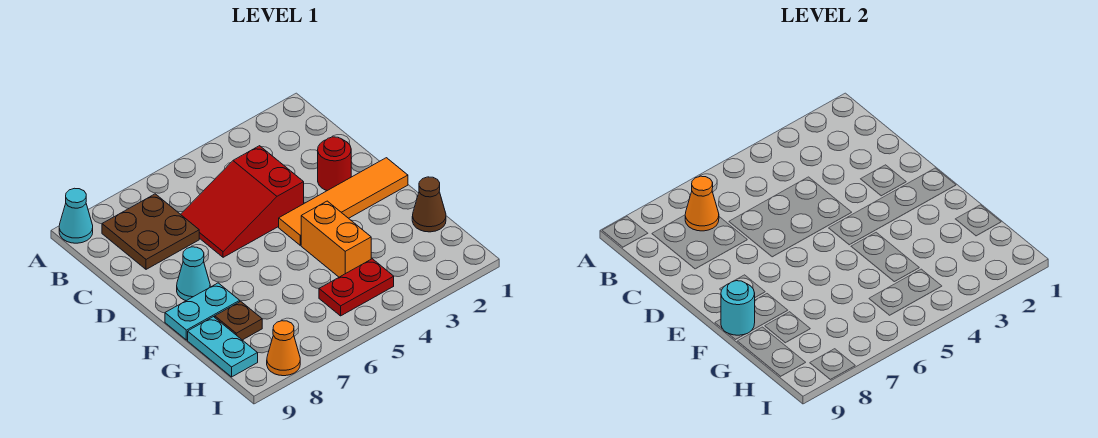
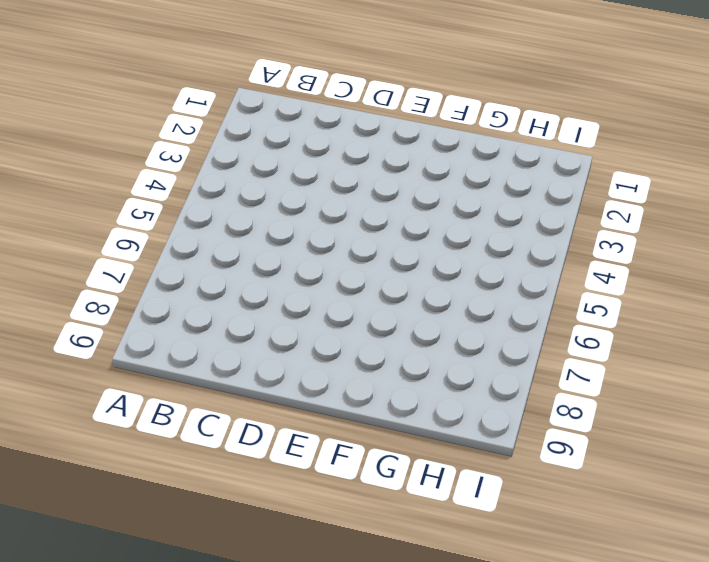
none -> cyan cone A9 level 1
none -> brown plate B7:C8 level 1
none -> red slope C4:D6 level 1 top 4

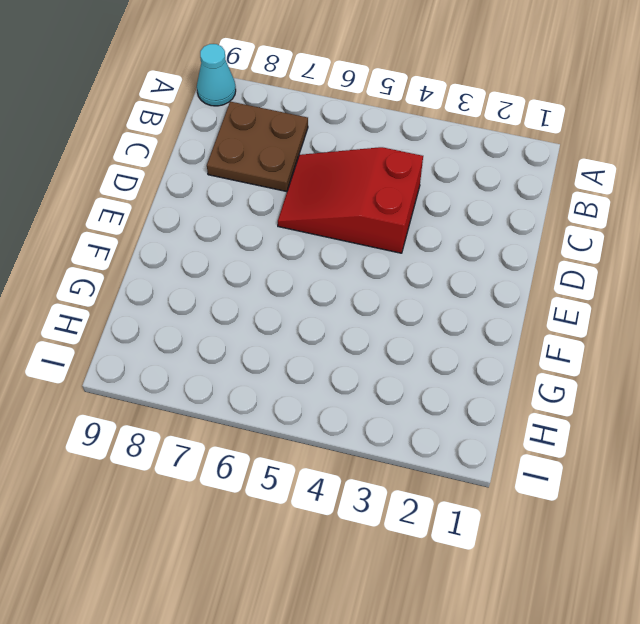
none -> red round brick D2 level 1
none -> orange tile E1:E4 level 1
none -> cyan cone E8 level 1

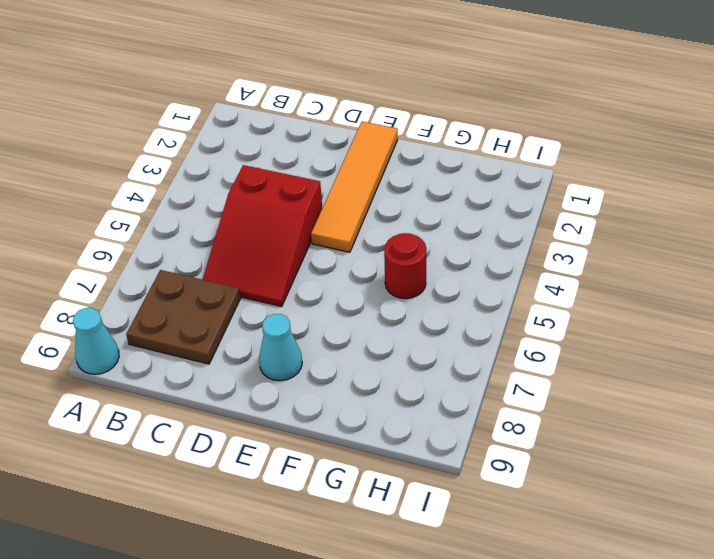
red round brick G5 level 1 -> red round brick D2 level 1
none -> orange brick F4:G4 level 1
none -> cyan plate F8:F9 level 1
none -> brown cone G1 level 1

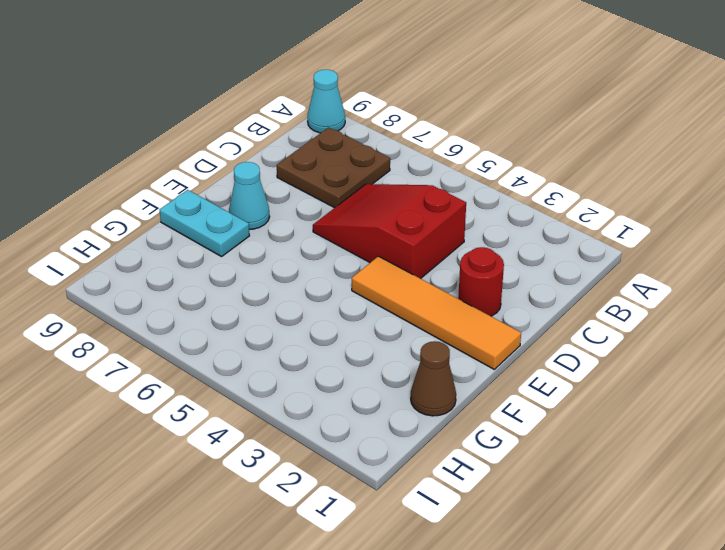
none -> orange brick F4:G4 level 1
none -> brown plate G8 level 1
none -> cyan plate G9:H9 level 1

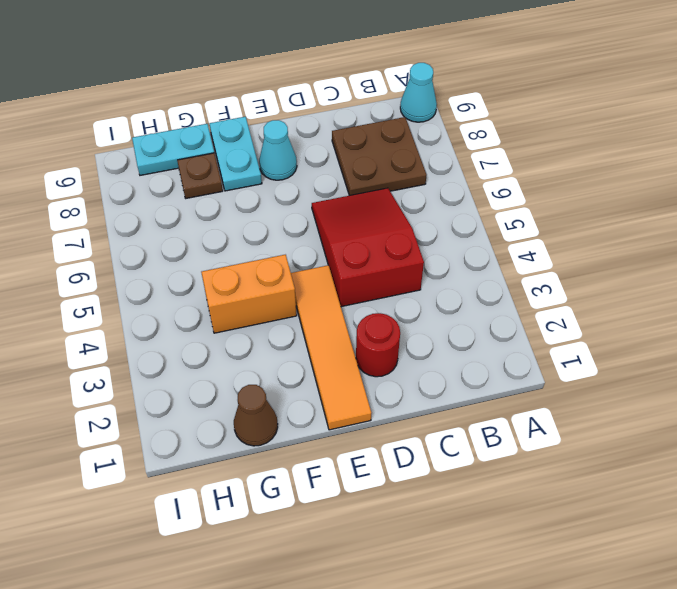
none -> red plate H4:H5 level 1
none -> orange cone I8 level 1
none -> orange cone B7 level 2

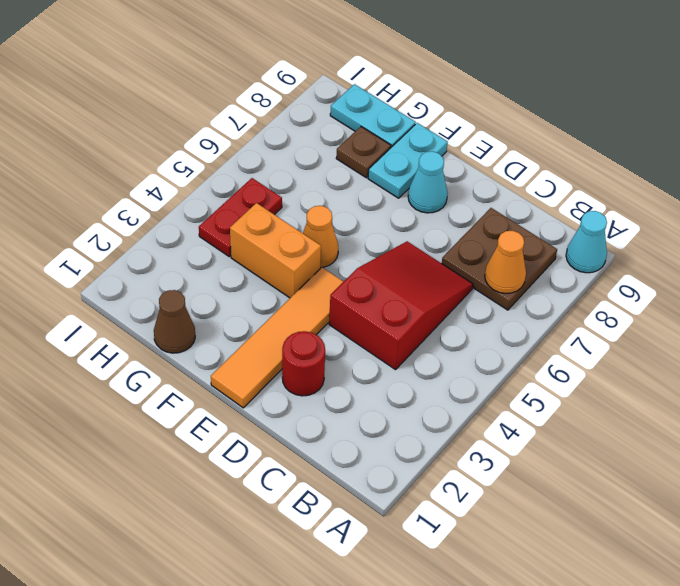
orange cone F5 level 1 -> orange cone I8 level 1
none -> cyan round brick F9 level 2

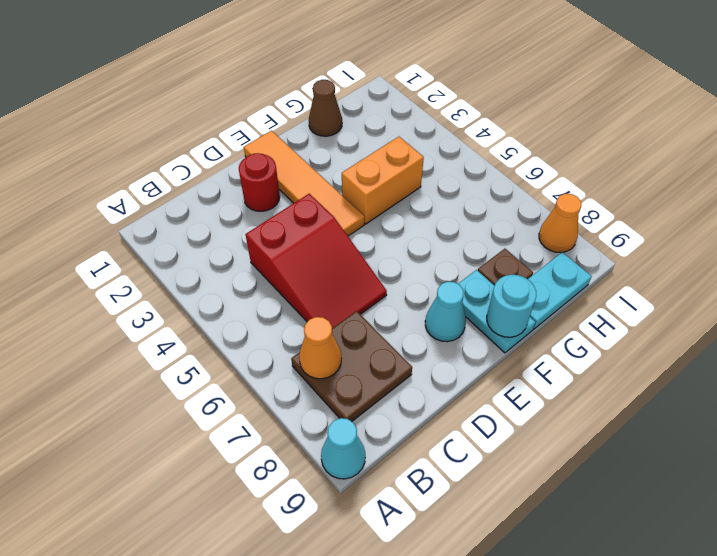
none -> red plate H4:H5 level 1

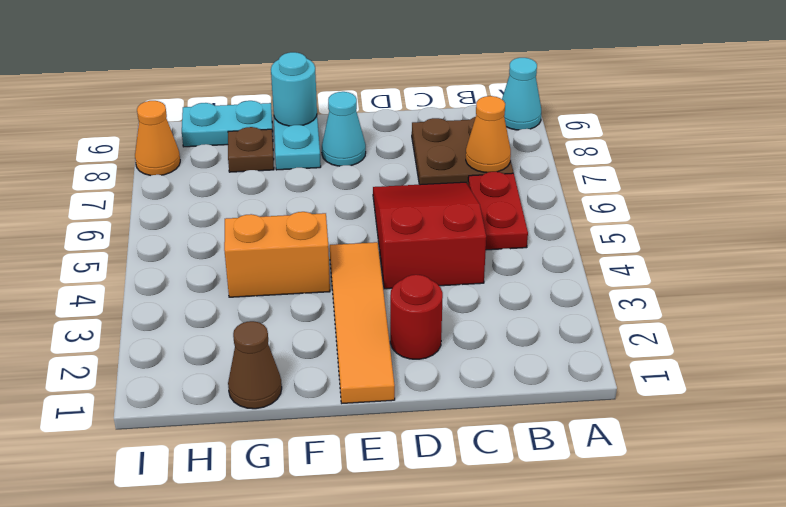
red plate B5:B6 level 1 -> red plate H4:H5 level 1

